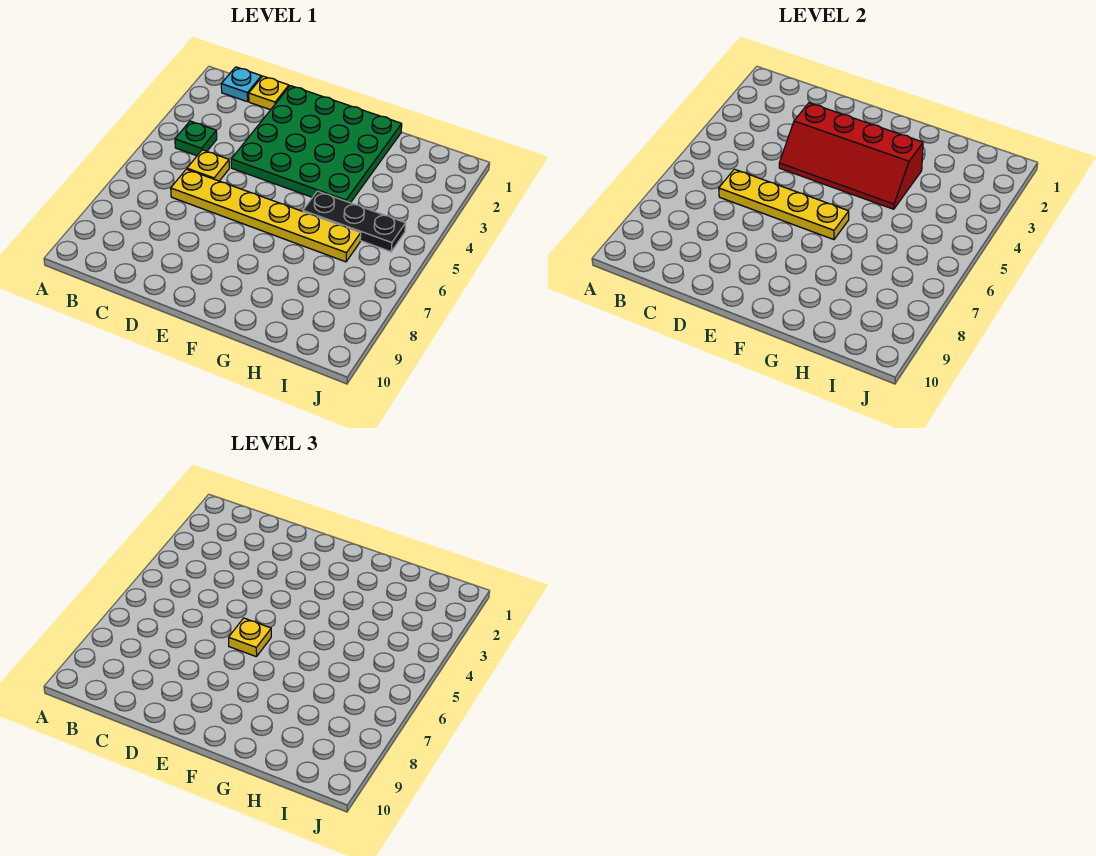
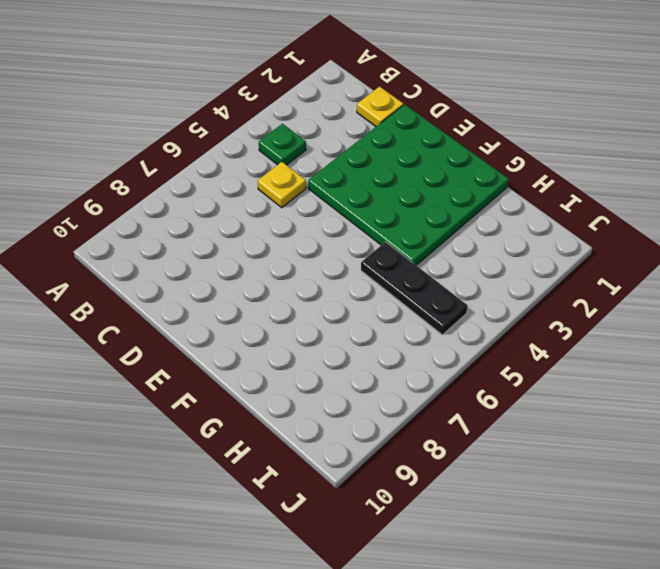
none -> cyan plate B1 level 1
none -> yellow plate C6:H6 level 1

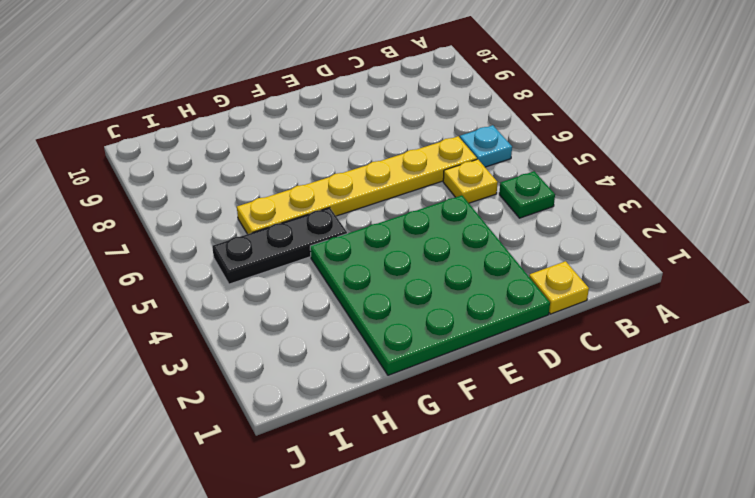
cyan plate B6 level 1 -> cyan plate B1 level 1
none -> yellow plate C6:F6 level 2
none -> red slope D3:G4 level 2 top 3

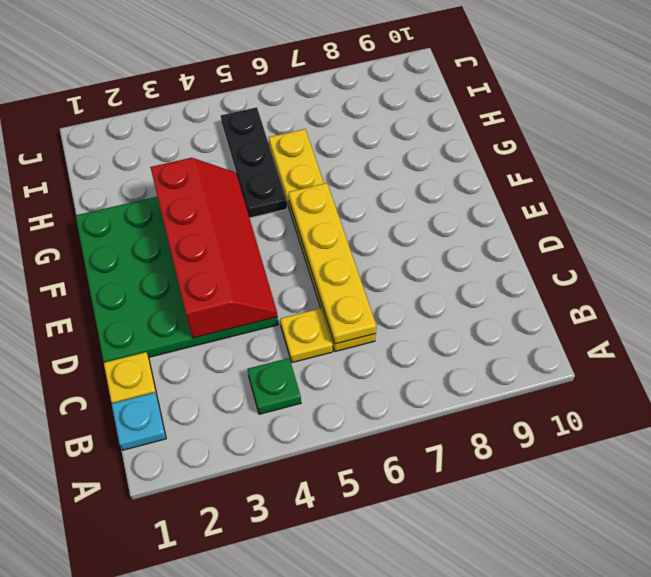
none -> yellow plate E6 level 3

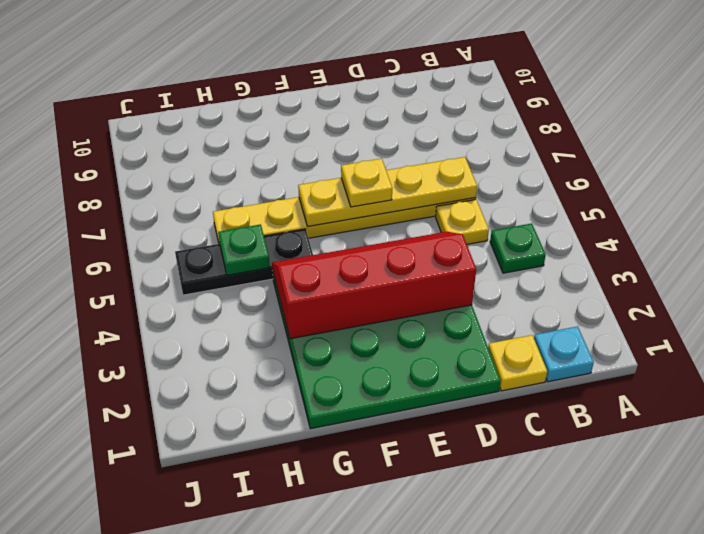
green plate H5 level 2 -> none

